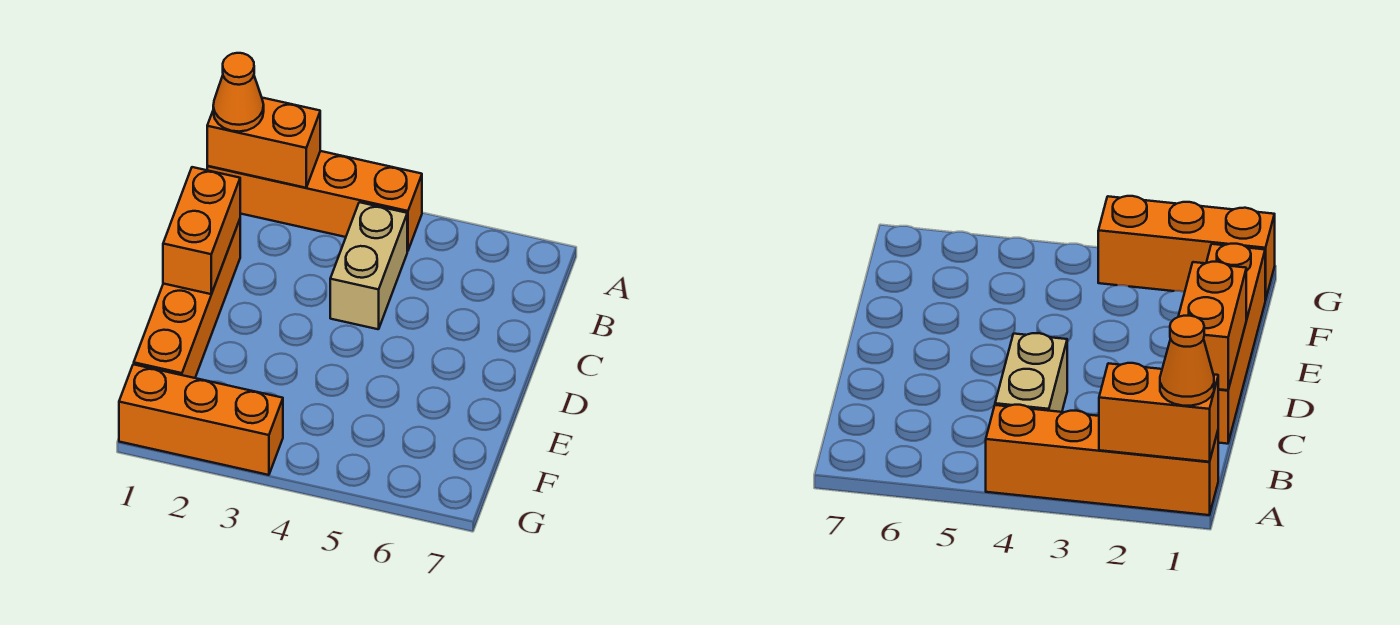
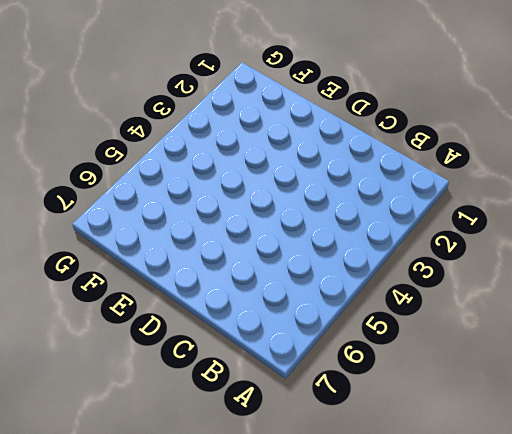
none -> orange brick A1:A4 level 1
none -> tan brick B4:C4 level 1

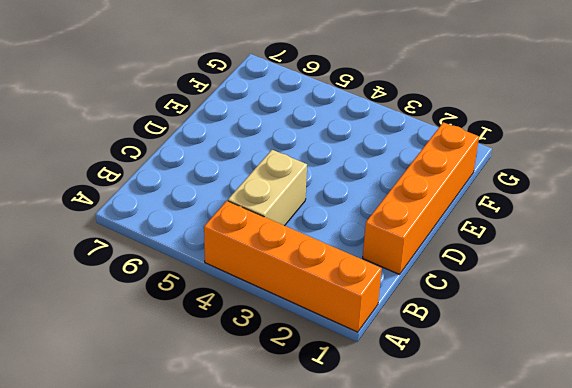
none -> orange brick G1:G3 level 1
none -> orange brick A1:A2 level 2

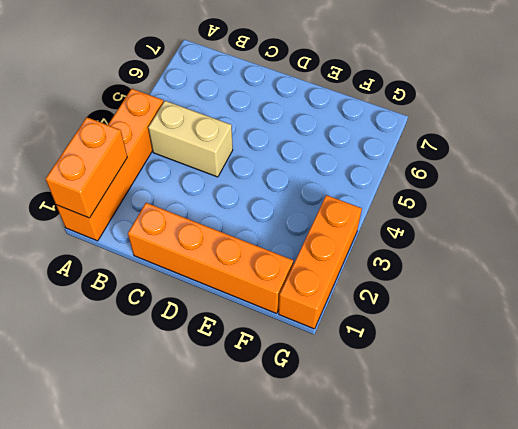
none -> orange brick C1:D1 level 2
none -> orange cone A1 level 3

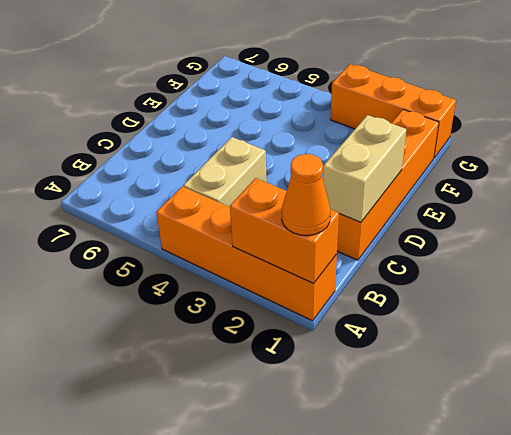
tan brick C1:D1 level 2 -> orange brick C1:D1 level 2

